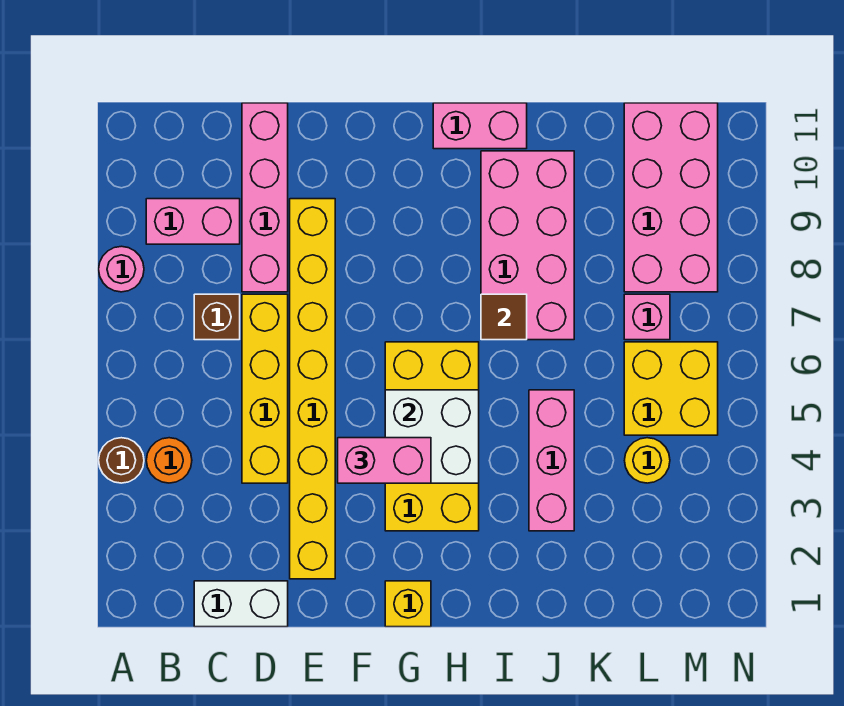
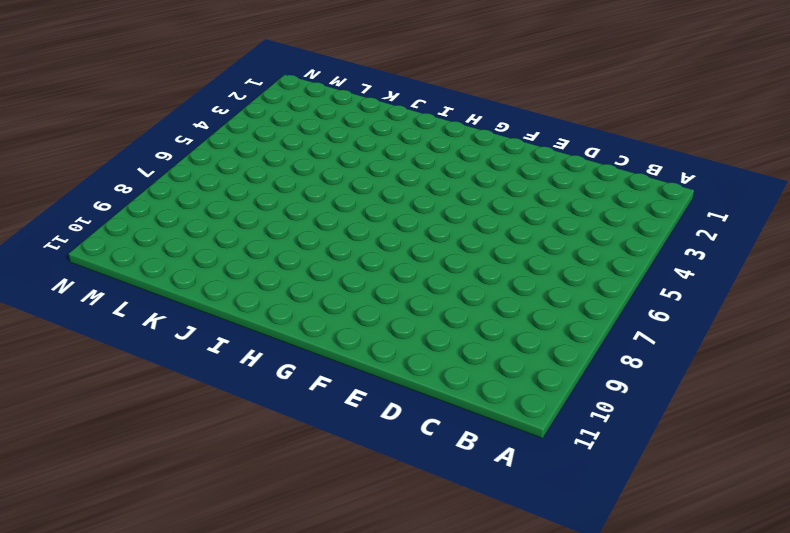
none -> brown round brick A4 level 1
none -> pink round brick A8 level 1
none -> orange round brick B4 level 1

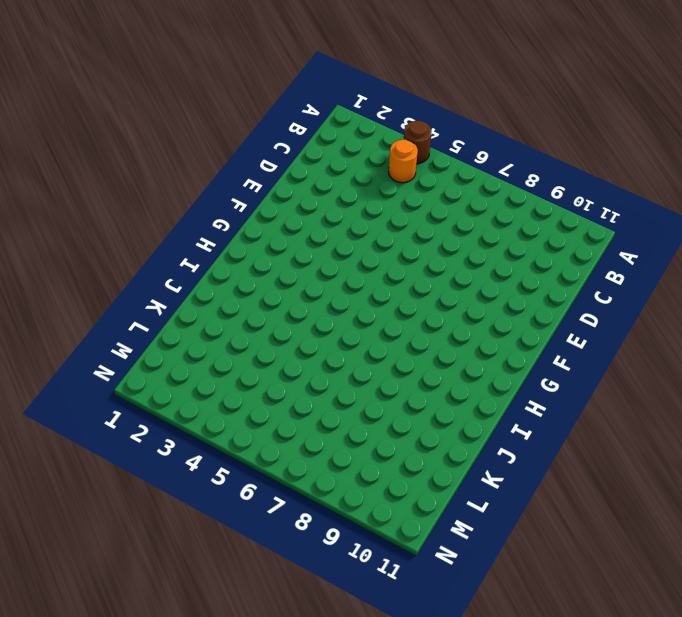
none -> pink round brick A8 level 1
none -> pink brick B9:C9 level 1
none -> white brick C1:D1 level 1

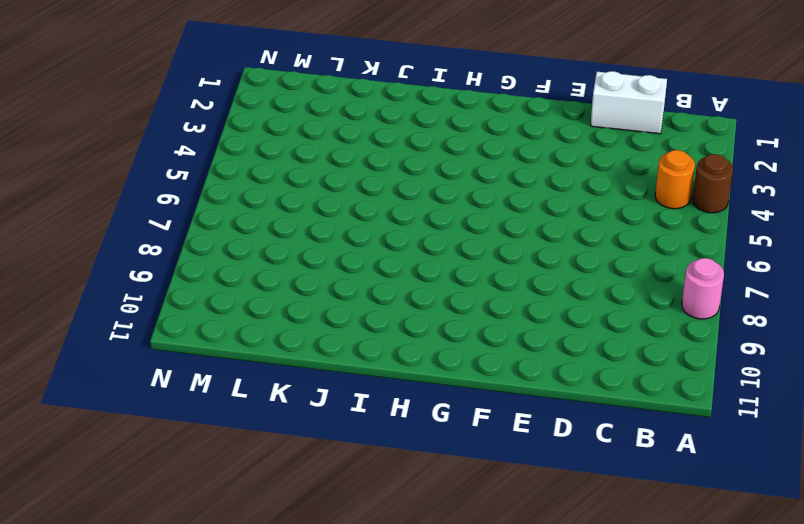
none -> pink brick B9:C9 level 1
none -> brown brick C7 level 1
none -> yellow brick D4:D7 level 1

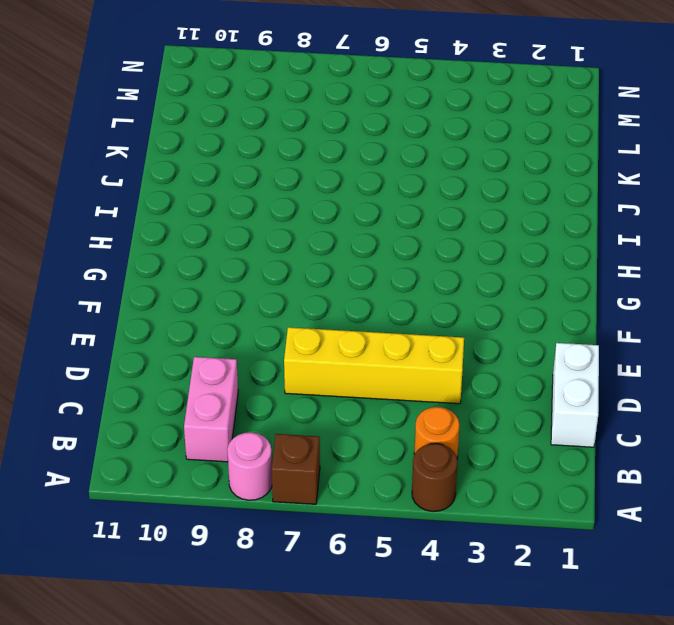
brown brick A7 level 1 -> brown brick C7 level 1
none -> pink brick D8:D11 level 1
none -> yellow brick E2:E9 level 1
none -> yellow brick G1 level 1

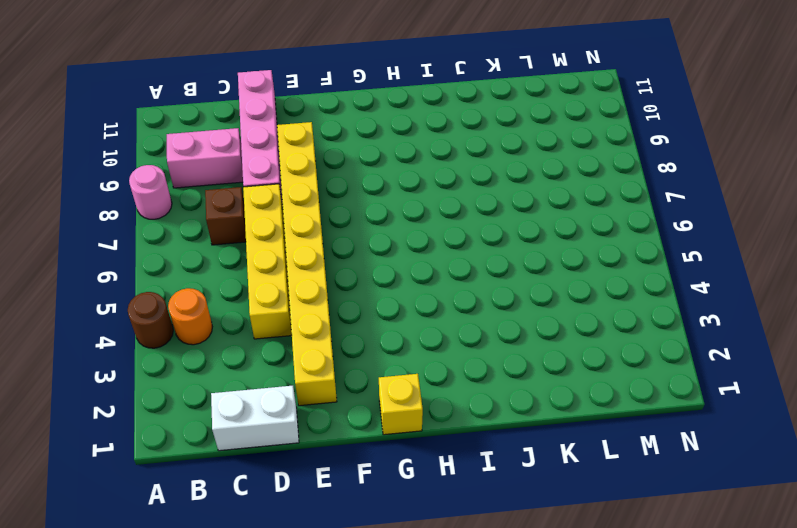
none -> yellow brick G3:H6 level 1
none -> pink brick H11:I11 level 1
none -> pink brick I7:J10 level 1

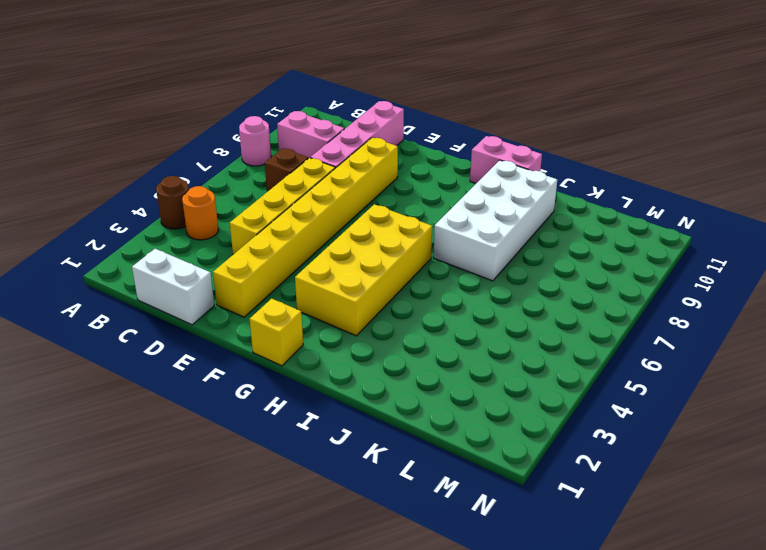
white brick I7:J10 level 1 -> pink brick I7:J10 level 1
none -> pink brick J3:J5 level 1
none -> yellow round brick L4 level 1
none -> yellow brick L5:M6 level 1

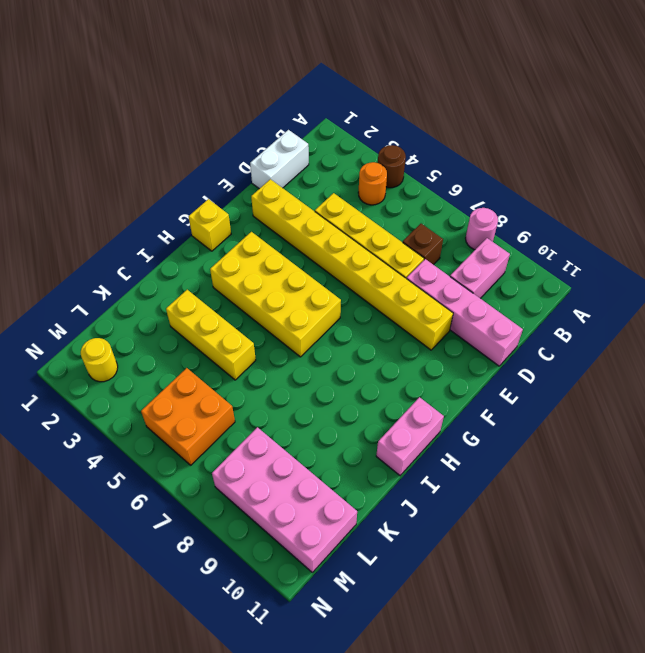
yellow brick J3:J5 level 1 -> pink brick J3:J5 level 1
orange brick L5:M6 level 1 -> yellow brick L5:M6 level 1
yellow round brick M2 level 1 -> yellow round brick L4 level 1
none -> pink brick I7:J10 level 1
none -> pink brick L7 level 1
none -> white brick G4:H5 level 2

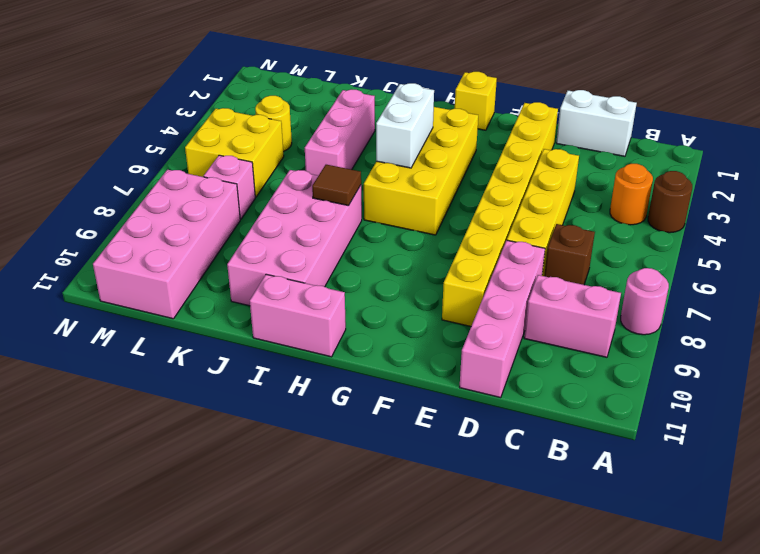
white brick H4:H5 level 2 -> white brick G4:H5 level 2
none -> pink brick F4:G4 level 3

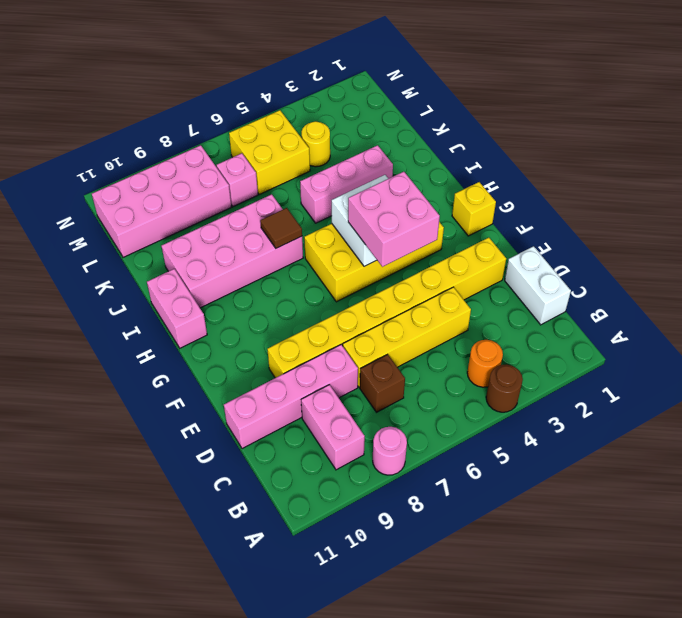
pink brick F4:G5 level 3 -> pink brick F4:G4 level 3

